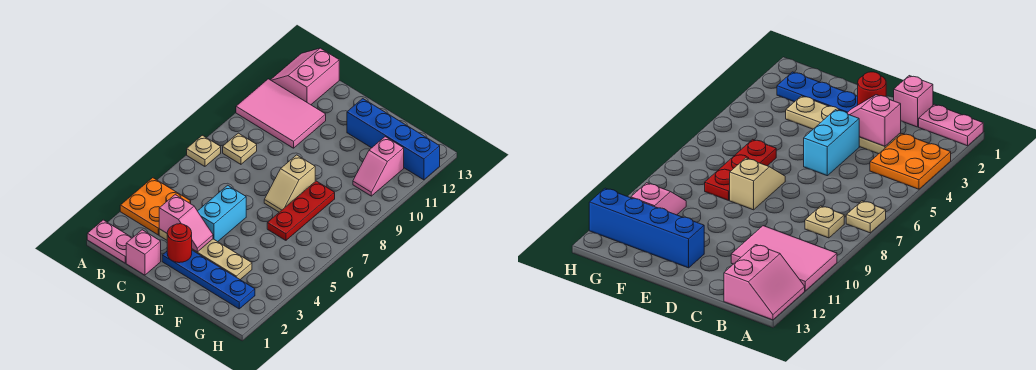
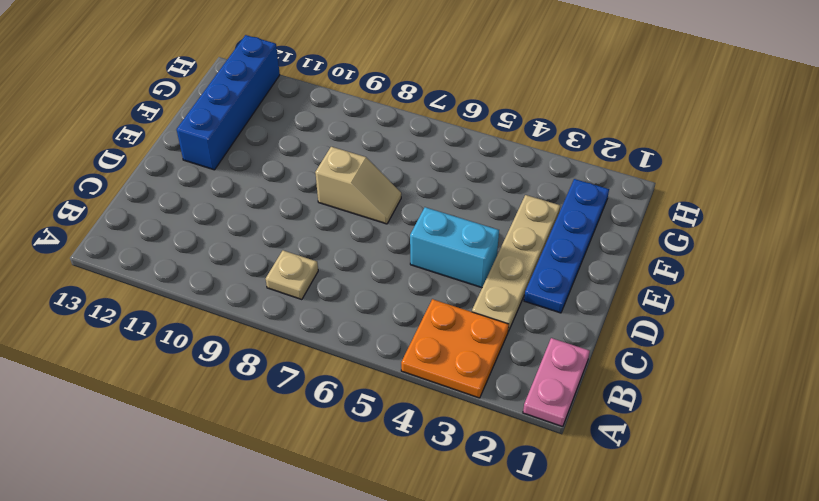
none -> tan plate A7 level 1
none -> pink tile A10:C11 level 1
none -> pink slope A12:B13 level 1 top B

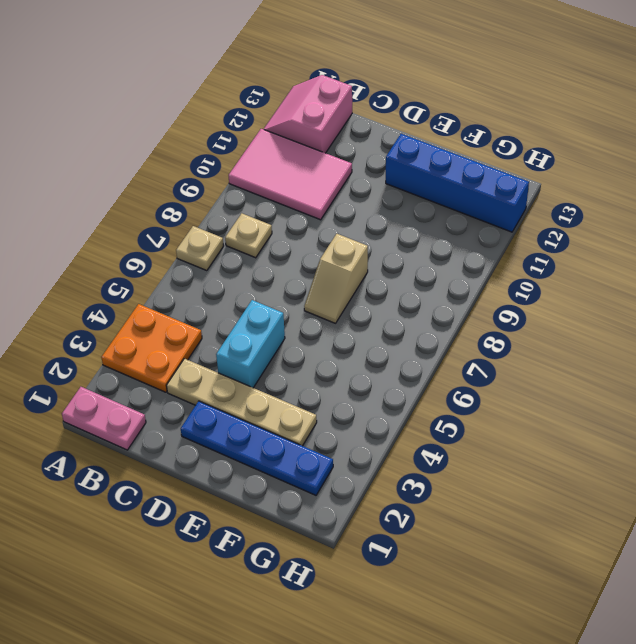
none -> pink brick C1 level 1
none -> red plate F6:F8 level 1
none -> pink slope G10:G11 level 1 top 11

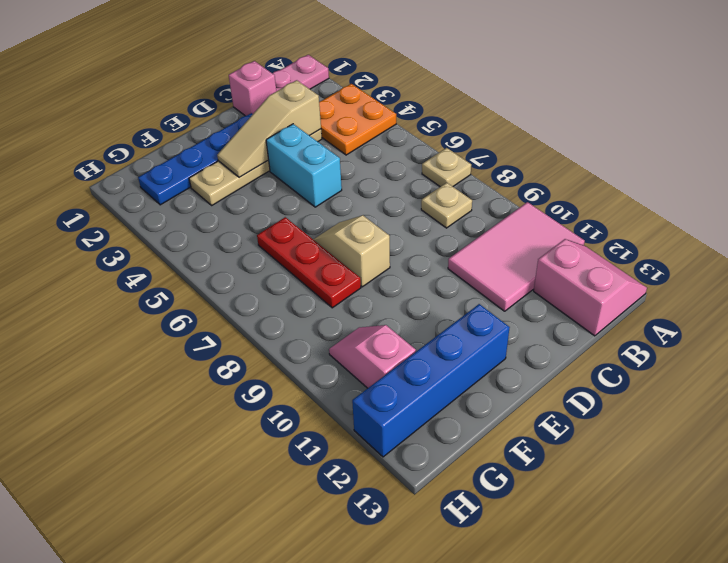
tan slope C3:E3 level 2 top C -> pink slope C3:D3 level 2 top C
none -> red round brick D2 level 2

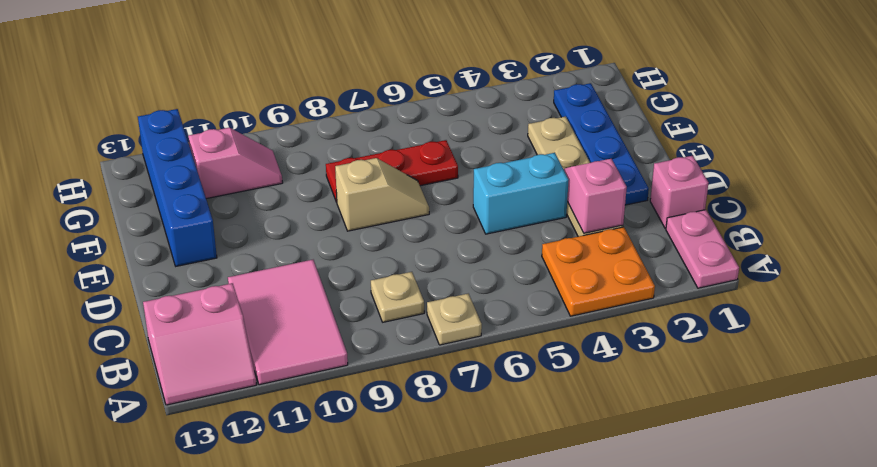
none -> red round brick D2 level 2

